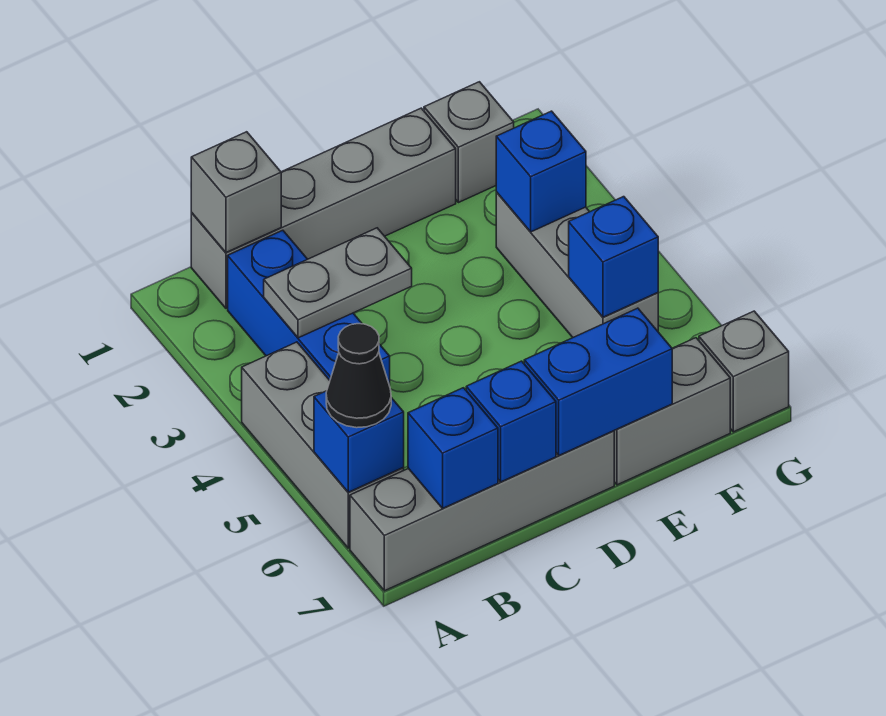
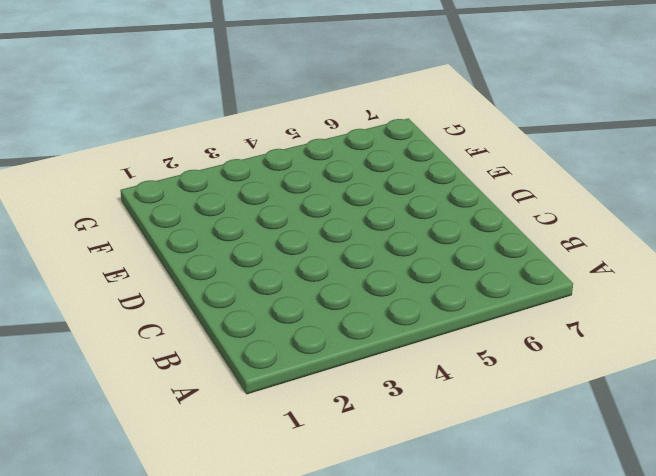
none -> grey brick A4:A6 level 1
none -> grey brick A7:D7 level 1
none -> grey brick B1:E1 level 1

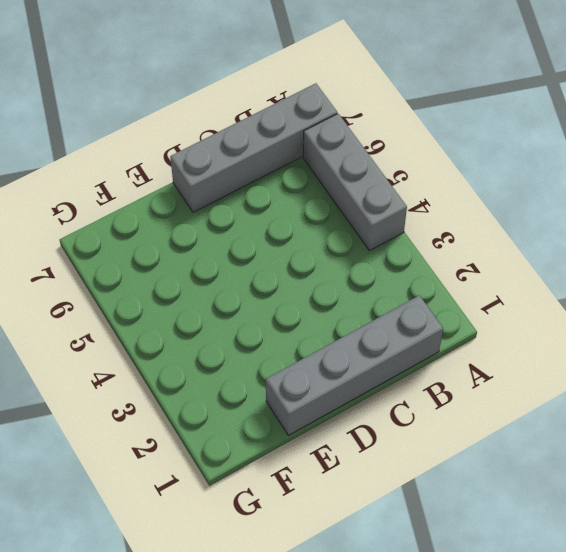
none -> blue brick B2:B4 level 1
none -> grey brick E7:F7 level 1
none -> grey brick F1 level 1

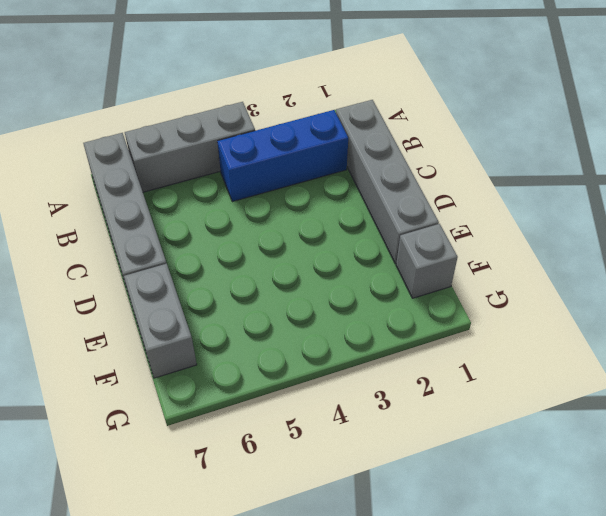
none -> grey brick F3:F5 level 1
none -> grey brick G7 level 1
none -> blue brick A6 level 2

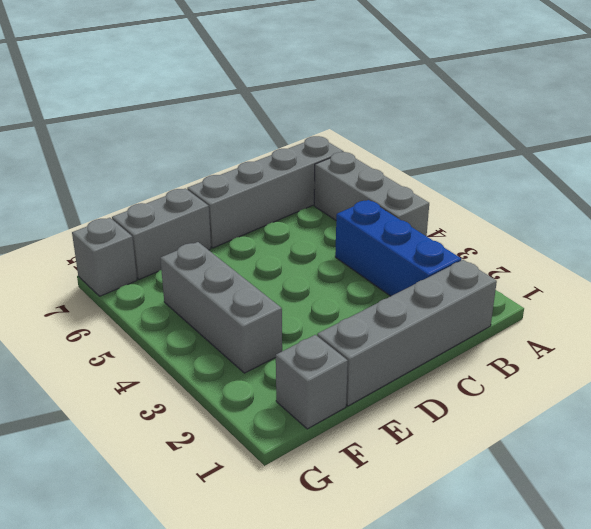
none -> blue brick A6 level 2
none -> grey brick B1 level 2
none -> grey plate B3:C3 level 2

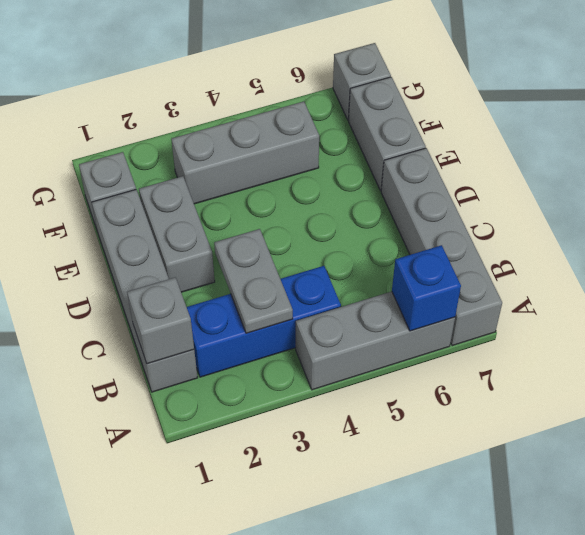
grey brick D2:E2 level 1 -> none
none -> blue brick B7 level 2
none -> blue brick C7 level 2
none -> blue brick D7:E7 level 2

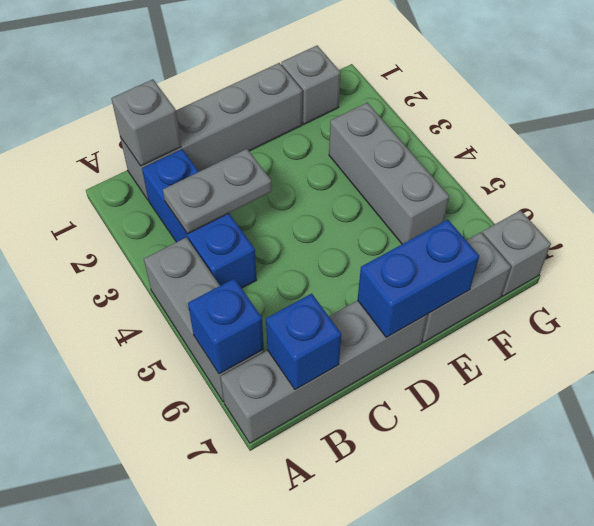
none -> blue brick C7 level 2
none -> blue brick F3 level 2
none -> blue brick F5 level 2

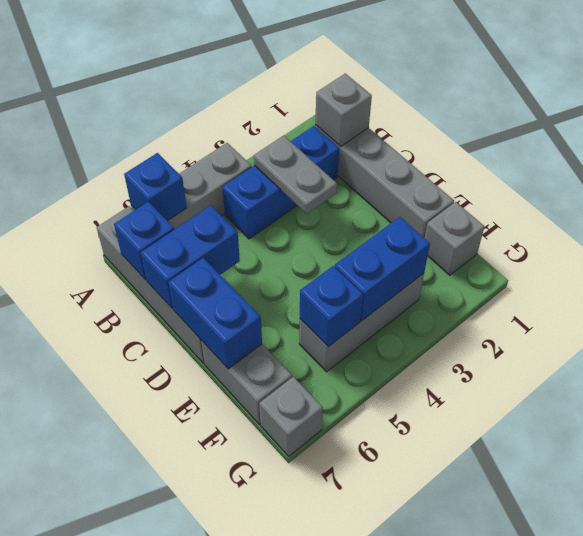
blue brick C6:C7 level 2 -> blue brick C7 level 2
blue brick F3:F4 level 2 -> blue brick F3 level 2
none -> black cone A6 level 3

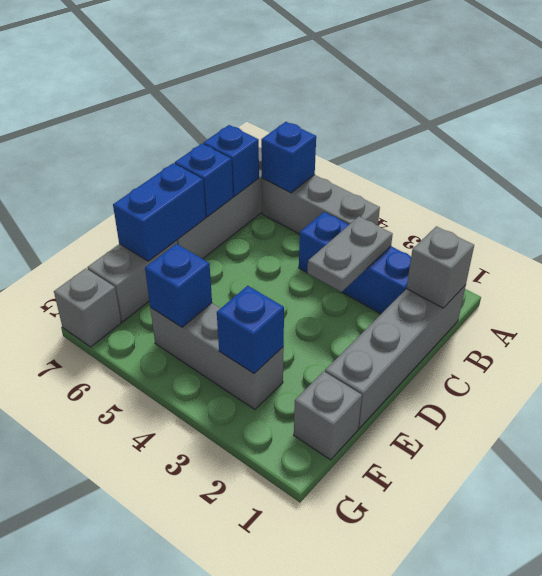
none -> black cone A6 level 3

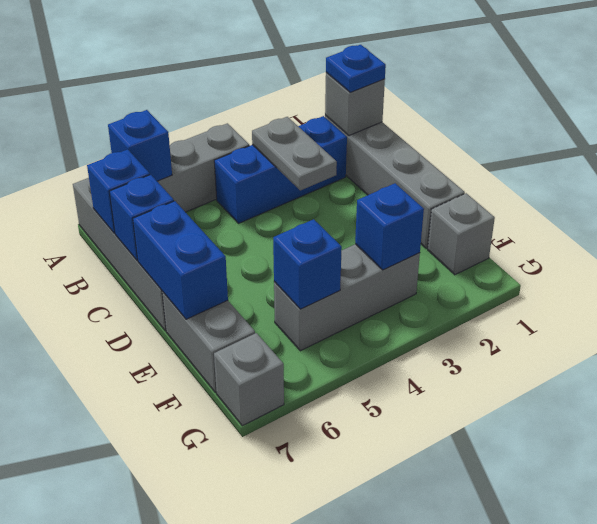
blue plate B1 level 3 -> none
none -> black cone A6 level 3

